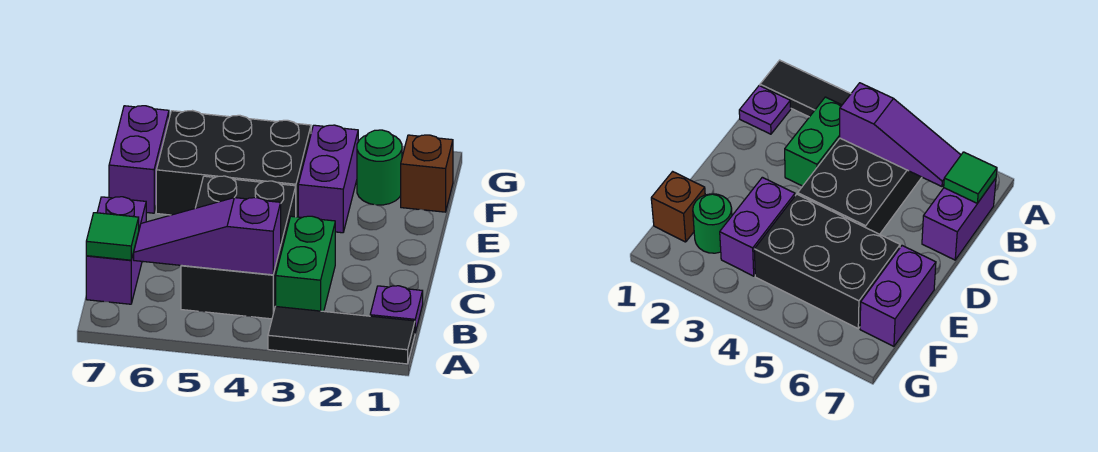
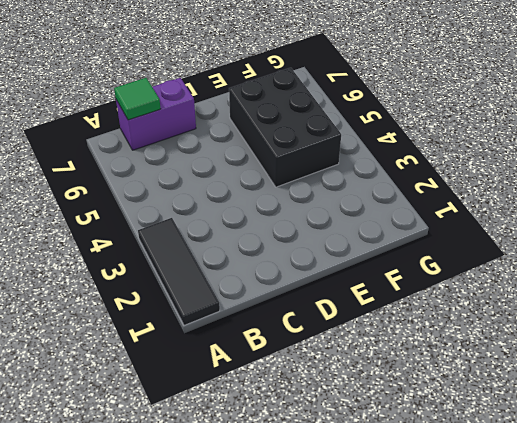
none -> purple plate B1 level 1
none -> green brick B3:C3 level 1
none -> black brick B4:D5 level 1

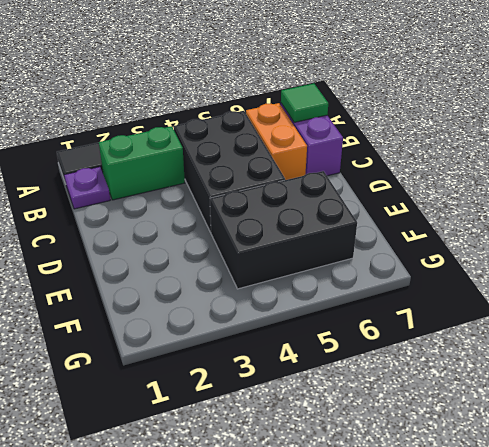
green brick B2:B3 level 1 -> green brick B3:C3 level 1
orange brick B6:C6 level 1 -> none
none -> purple brick E3:F3 level 1
none -> purple brick E7:F7 level 1
none -> brown brick F1 level 1

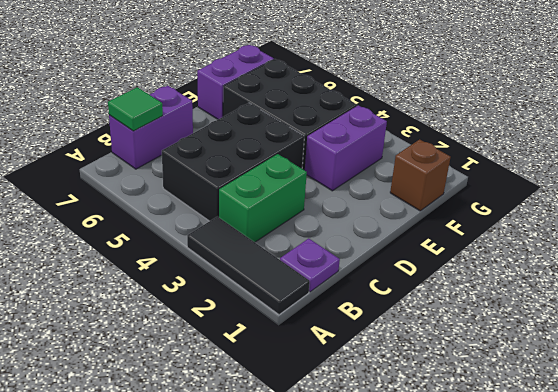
none -> green round brick F2 level 1
none -> purple slope B4:B6 level 2 top 4

